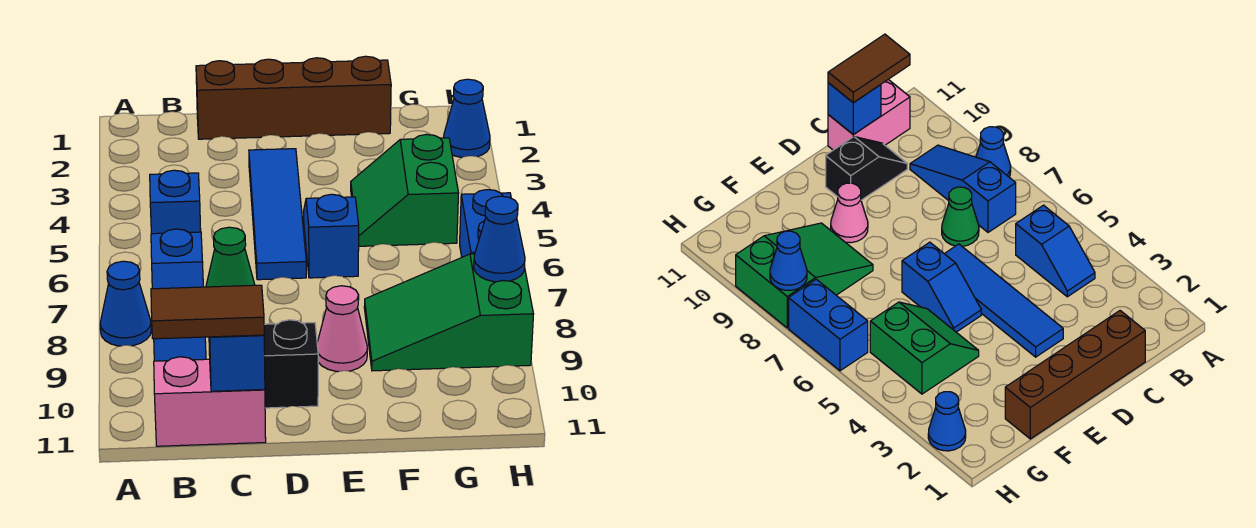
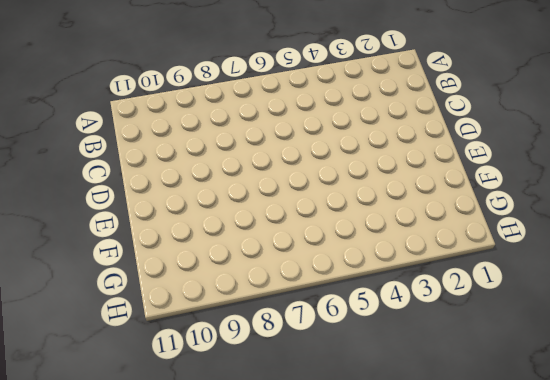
none -> blue cone A8 level 1
none -> blue slope B4:B5 level 1 top 5
none -> blue slope B7:B9 level 1 top 7

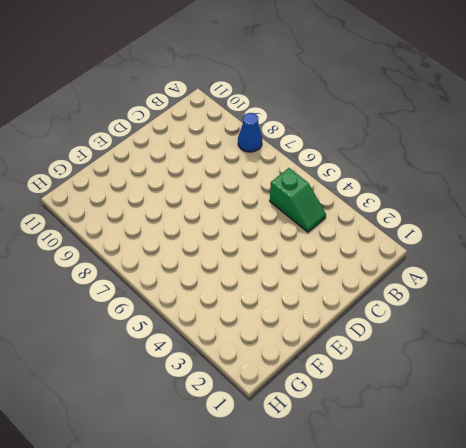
green slope B4:B5 level 1 top 5 -> blue slope B4:B5 level 1 top 5
none -> blue slope B7:B9 level 1 top 7
none -> pink brick B11:C11 level 1
none -> brown brick C1:F1 level 1

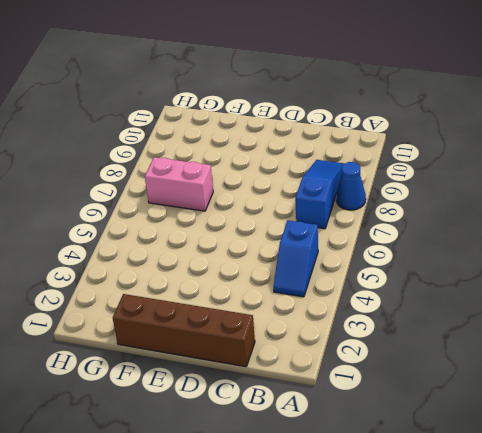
pink brick F7:G7 level 1 -> pink brick B11:C11 level 1
none -> green cone C7 level 1
none -> black slope C10:D10 level 1 top D
none -> blue tile D3:D6 level 1

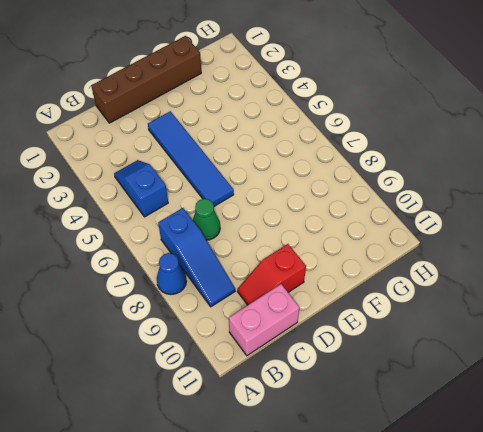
red slope C10:D10 level 1 top D -> black slope C10:D10 level 1 top D
none -> blue slope E5:E6 level 1 top 6
none -> pink cone E9 level 1
none -> green slope F4:G5 level 1 top G

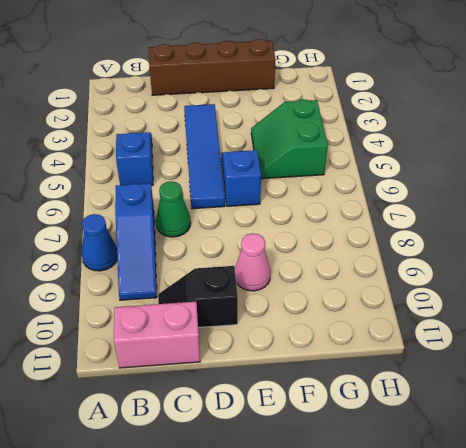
none -> green slope F8:H9 level 1 top H
none -> blue cone H2 level 1
none -> blue brick H6:H7 level 1

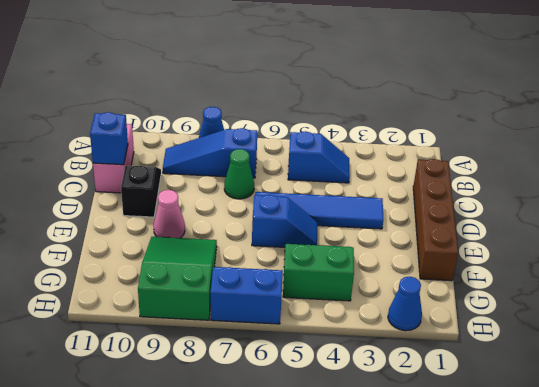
none -> blue cone H8 level 2
none -> brown tile B11:C11 level 3

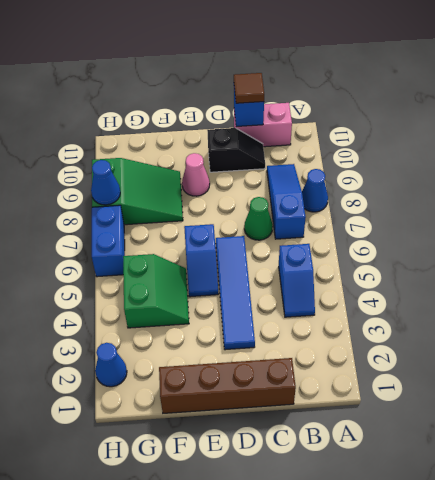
brown tile C11 level 3 -> brown tile B11:C11 level 3

